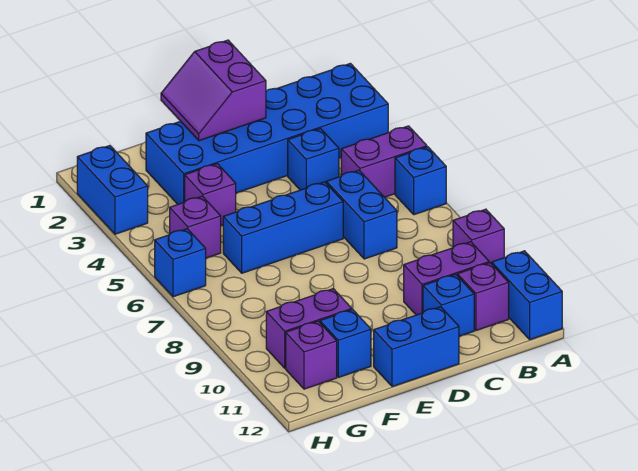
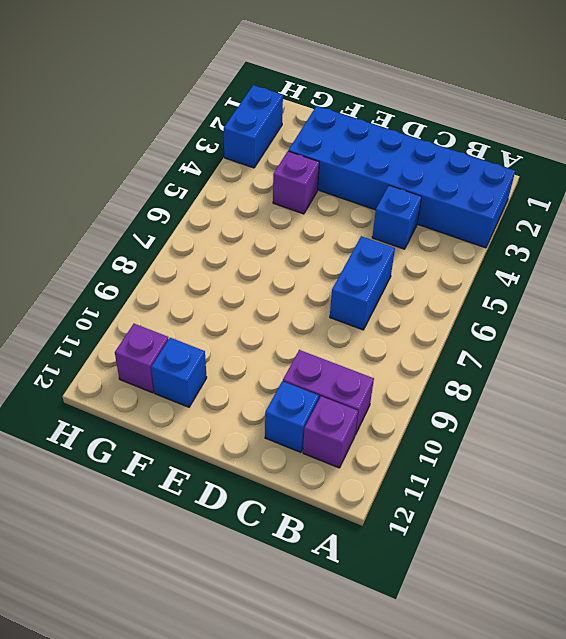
none -> purple brick A5:B5 level 1
none -> blue brick A6 level 1
none -> purple brick A9 level 1

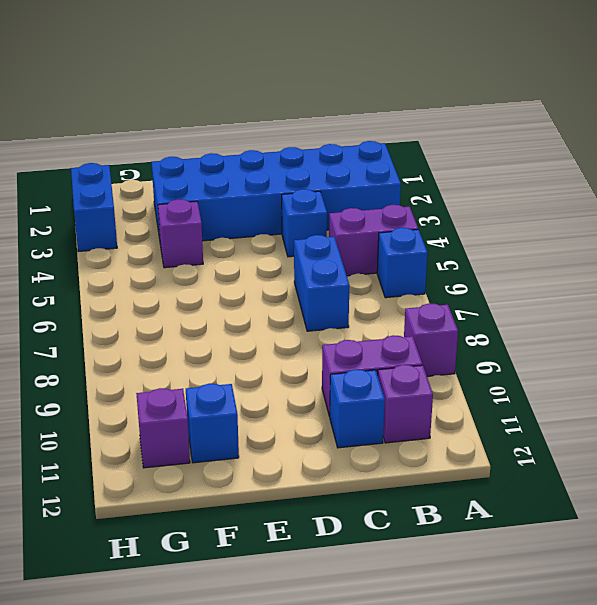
none -> blue brick A11:A12 level 1
none -> blue brick D6:F6 level 1
none -> blue brick D12:E12 level 1

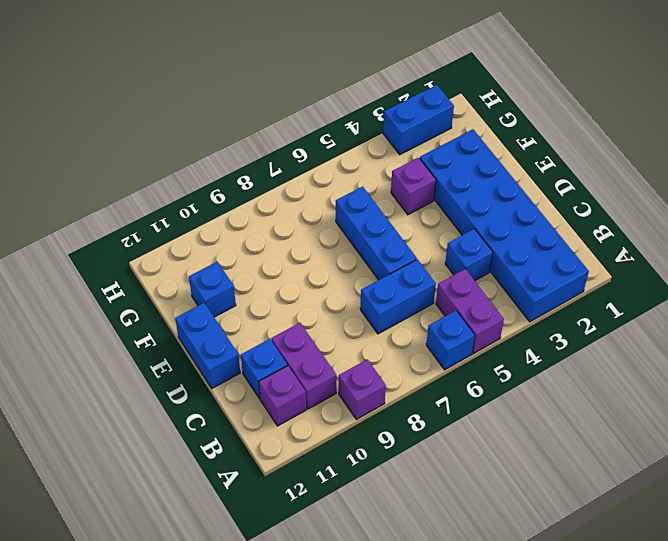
none -> blue brick A11:A12 level 1
none -> purple brick F10:G10 level 1
none -> purple brick G5 level 1

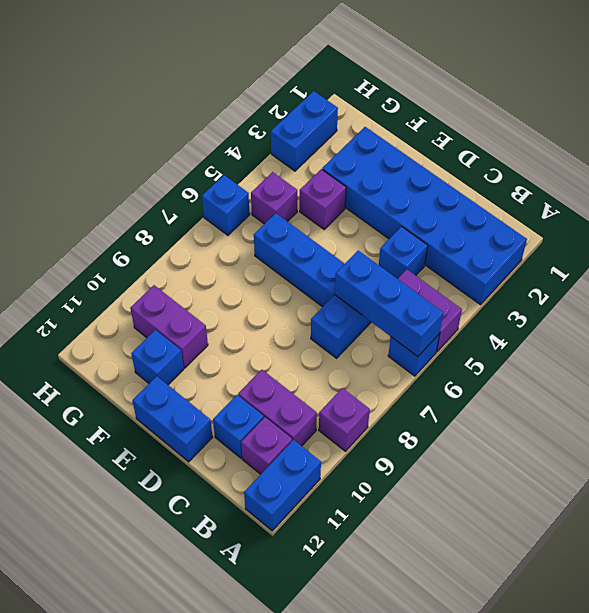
blue brick A6:C6 level 2 -> none
none -> purple brick G11 level 1
none -> purple slope D1:E2 level 2 top D

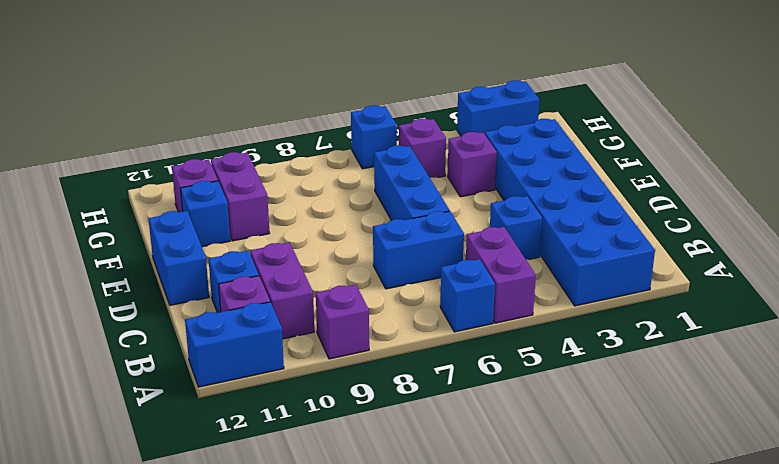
none -> purple slope D1:E2 level 2 top D

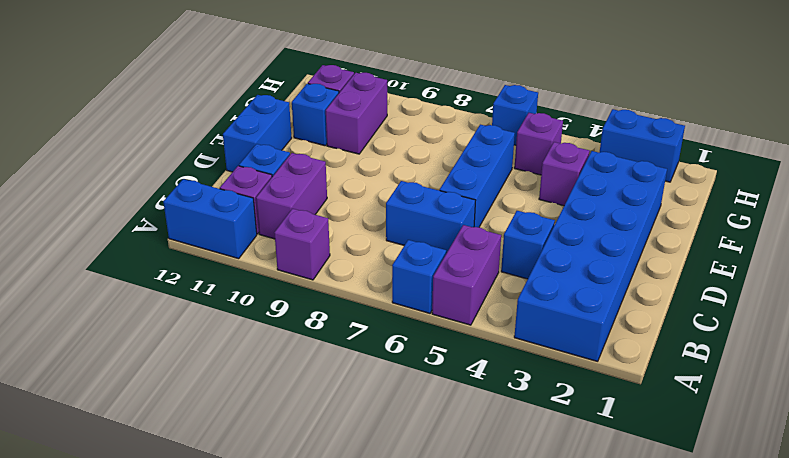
none -> purple slope D1:E2 level 2 top D

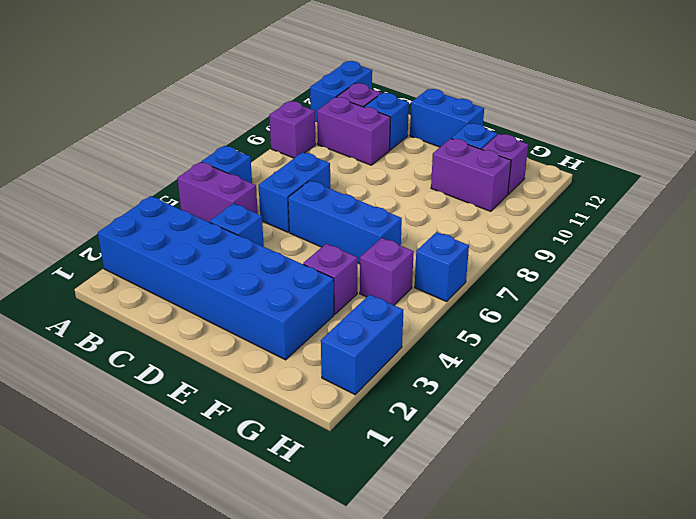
none -> purple slope D1:E2 level 2 top D

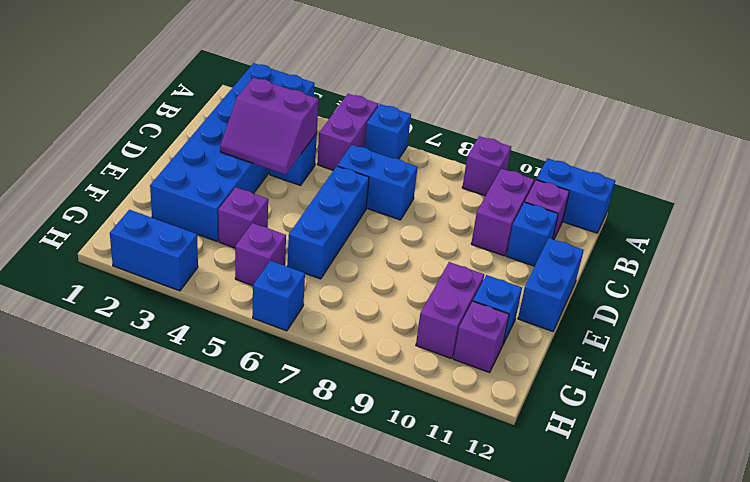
purple slope C3:D4 level 2 top C -> purple slope D1:E2 level 2 top D

